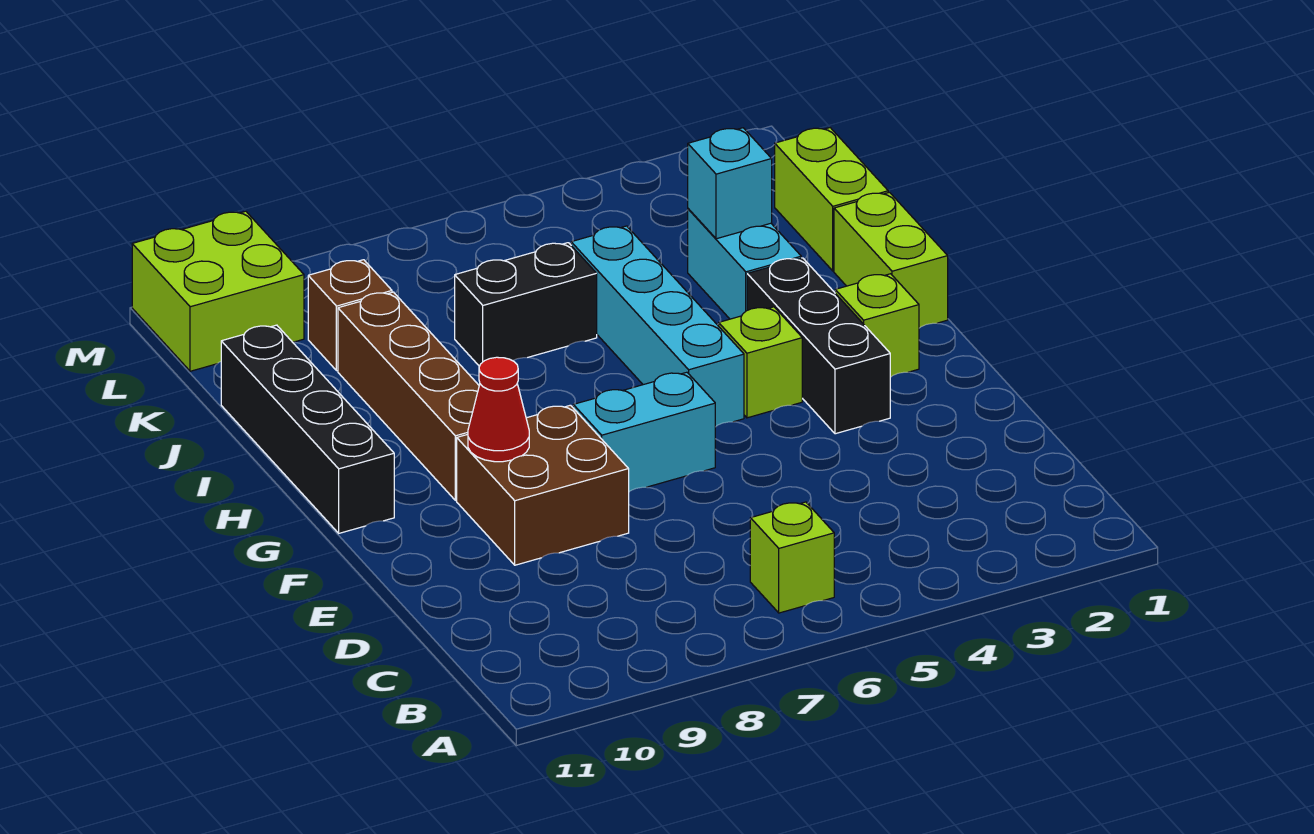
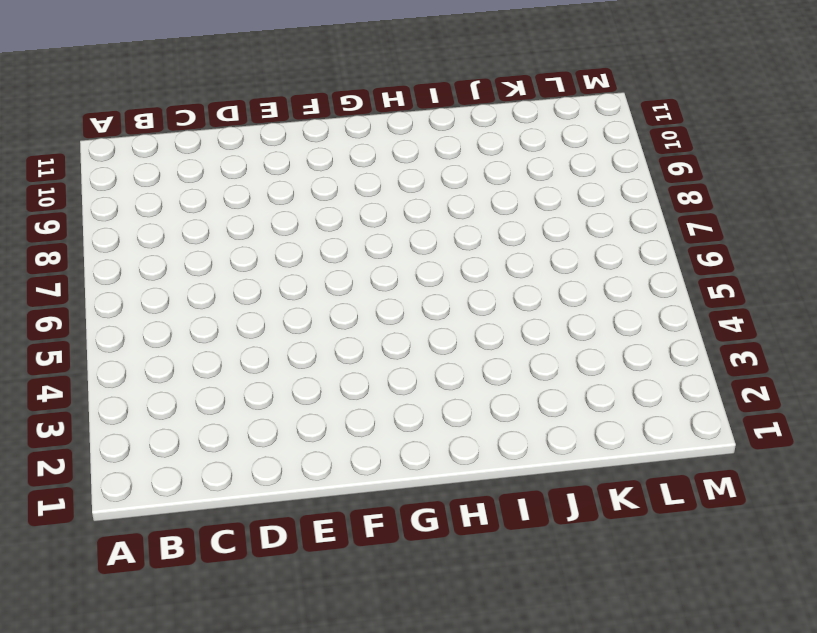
none -> lime brick B6 level 1
none -> brown brick E8:F9 level 1
none -> black brick F3:H3 level 1

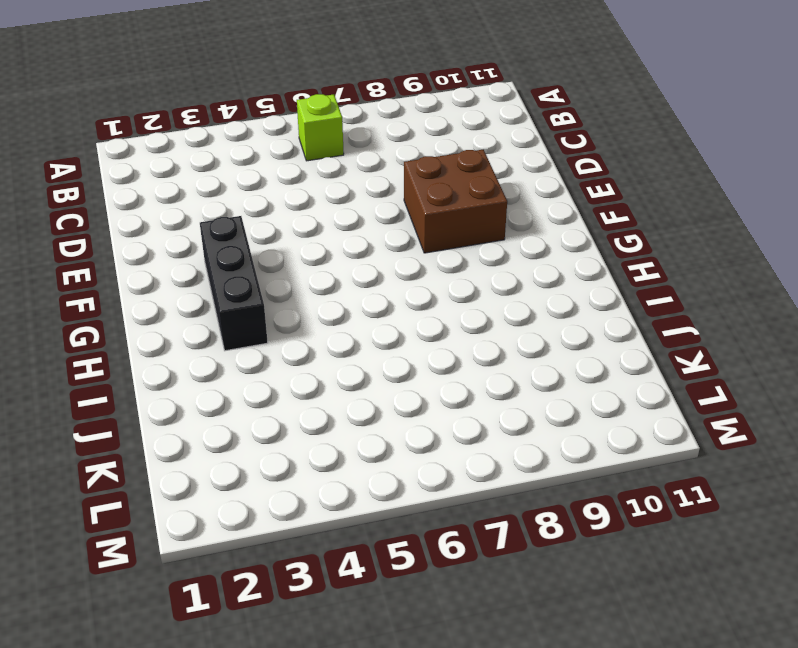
none -> cyan brick F6:F7 level 1
none -> lime brick G2 level 1
none -> lime brick G4 level 1

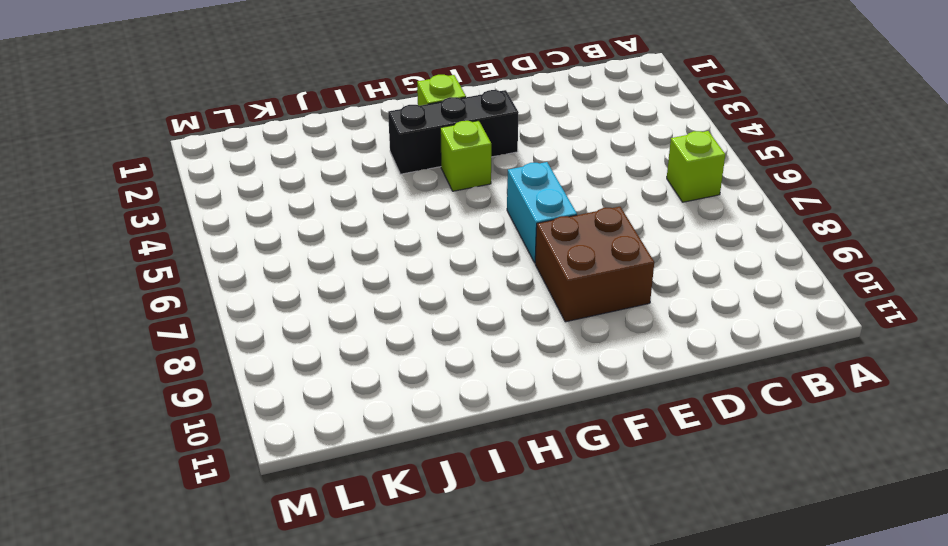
none -> cyan brick G5:J5 level 1
none -> brown brick G9:J9 level 1
none -> black brick G11:J11 level 1

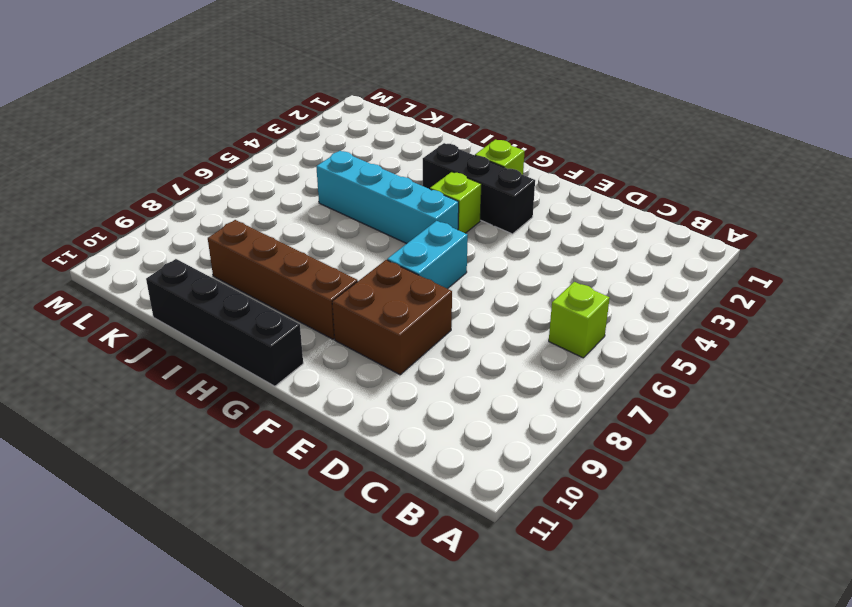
none -> lime brick H1:I1 level 1
none -> cyan brick I3:J3 level 1
none -> lime brick J1:K1 level 1

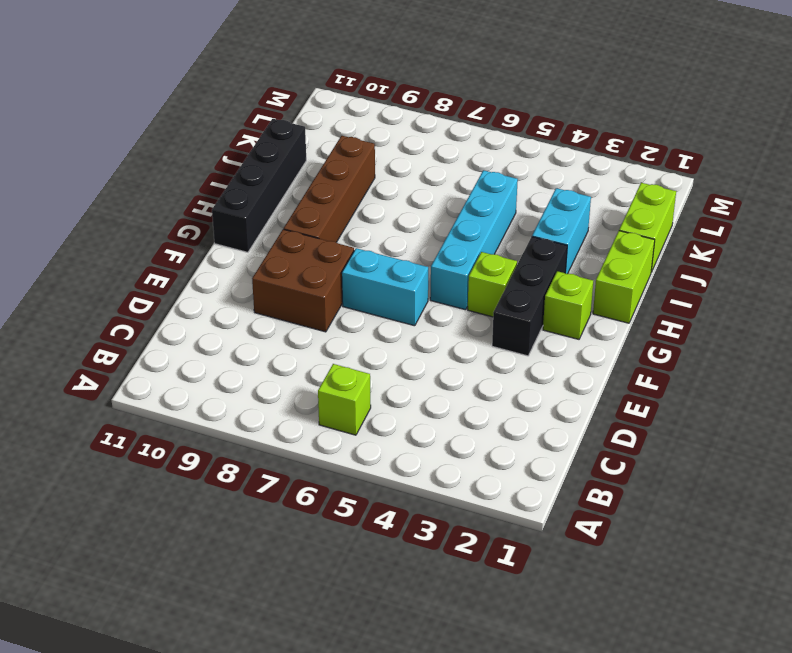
none -> black brick J6:J7 level 1
none -> brown brick K9 level 1
none -> lime brick L10:M11 level 1

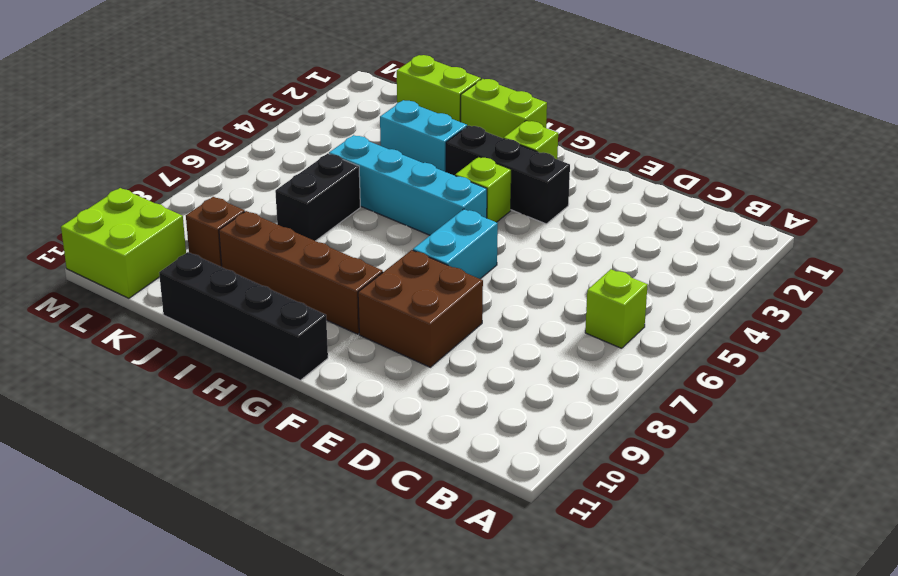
none -> red cone F9 level 2
none -> cyan brick J3 level 2

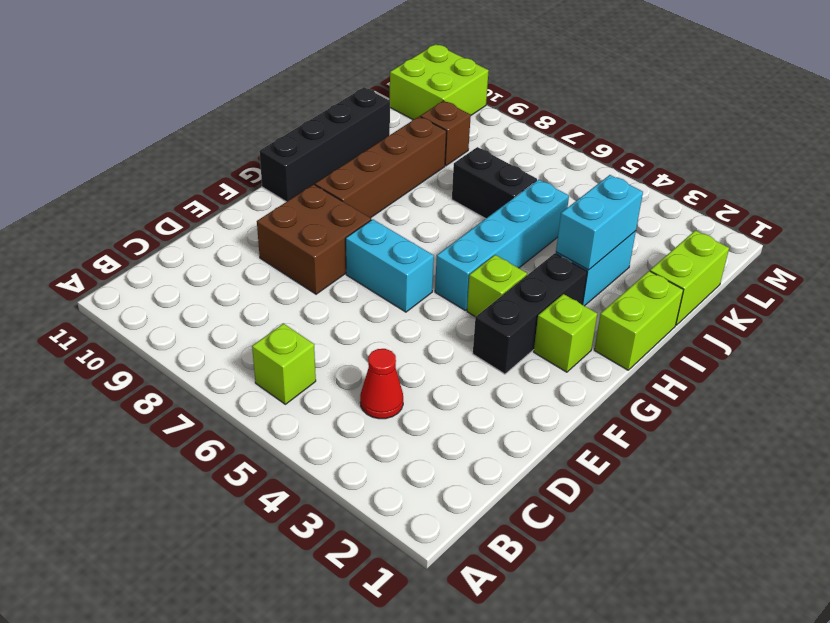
red cone C4 level 1 -> red cone F9 level 2
cyan brick I3:J3 level 2 -> cyan brick J3 level 2

